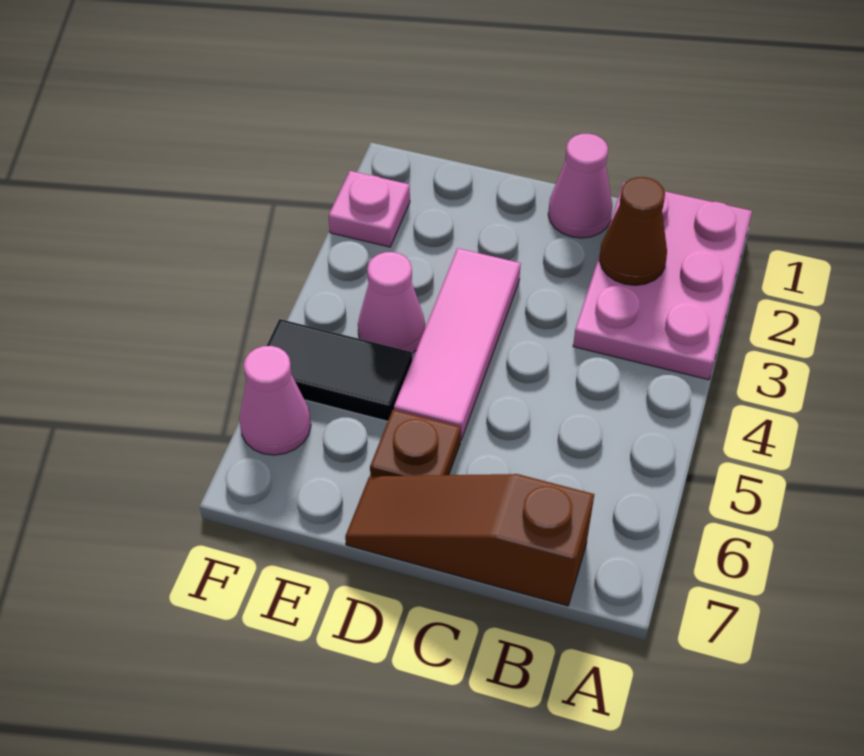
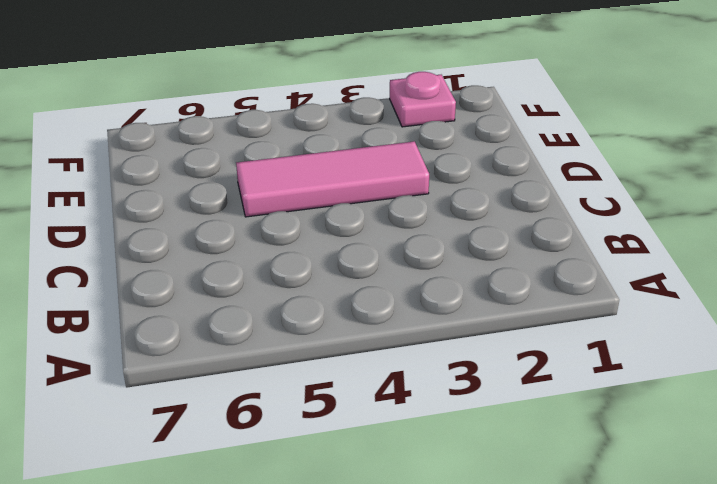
none -> pink plate A1:B3 level 1
none -> brown slope B7:D7 level 1 top B

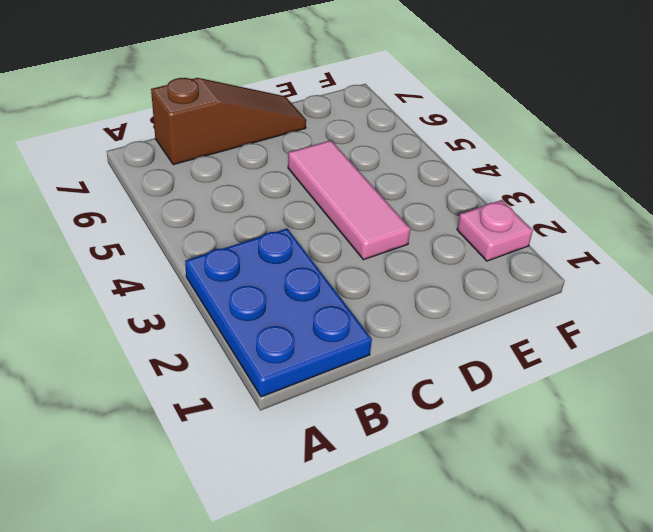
blue plate A1:B3 level 1 -> pink plate A1:B3 level 1
none -> pink cone C1 level 1
none -> brown plate D6 level 1

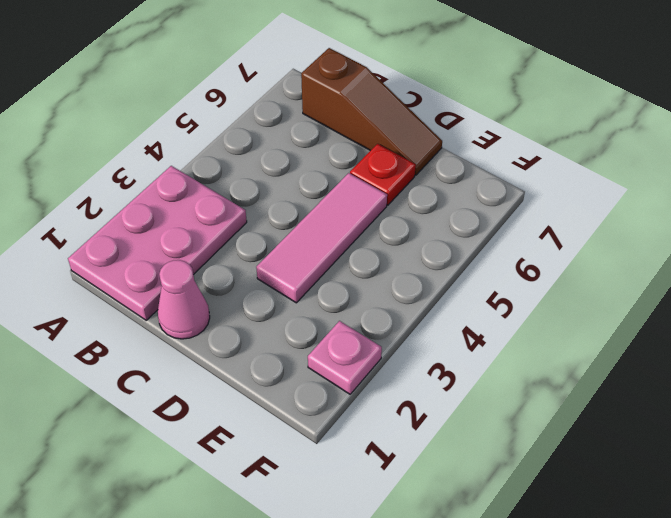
red plate D6 level 1 -> brown plate D6 level 1
none -> pink cone E4 level 1
none -> black tile E5:F5 level 1

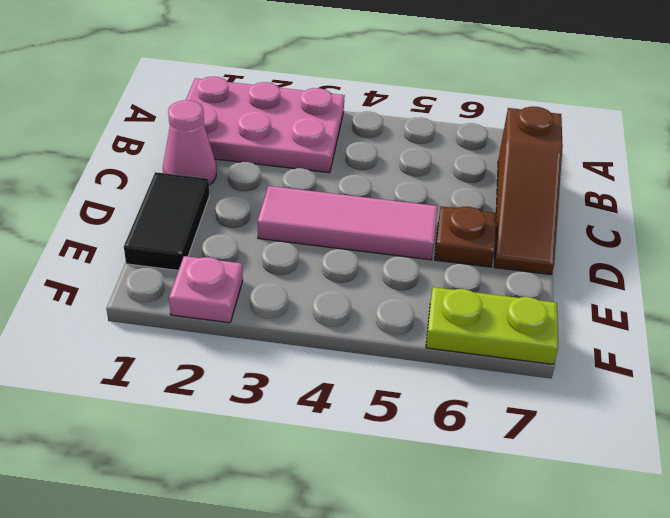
black tile D1:E1 level 1 -> black tile E5:F5 level 1
lime plate F6:F7 level 1 -> pink cone F6 level 1
none -> pink cone E4 level 1
none -> brown cone B2 level 2

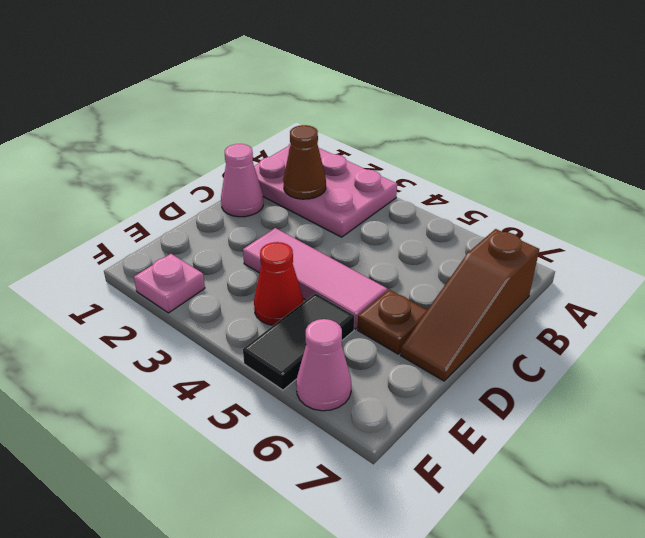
red cone E4 level 1 -> pink cone E4 level 1

